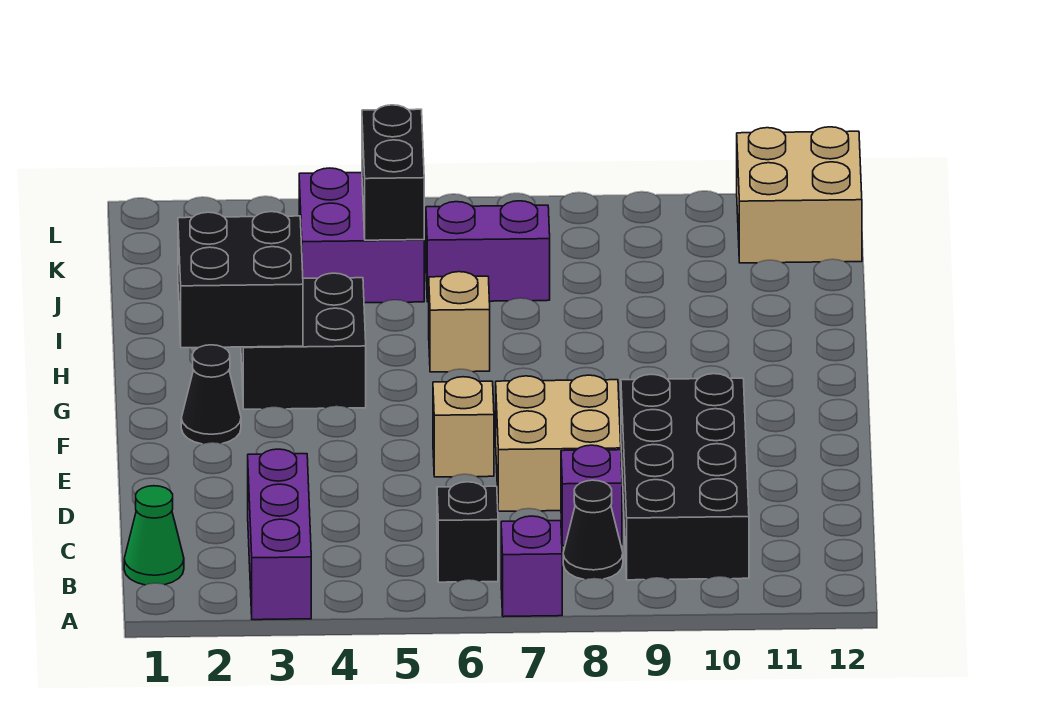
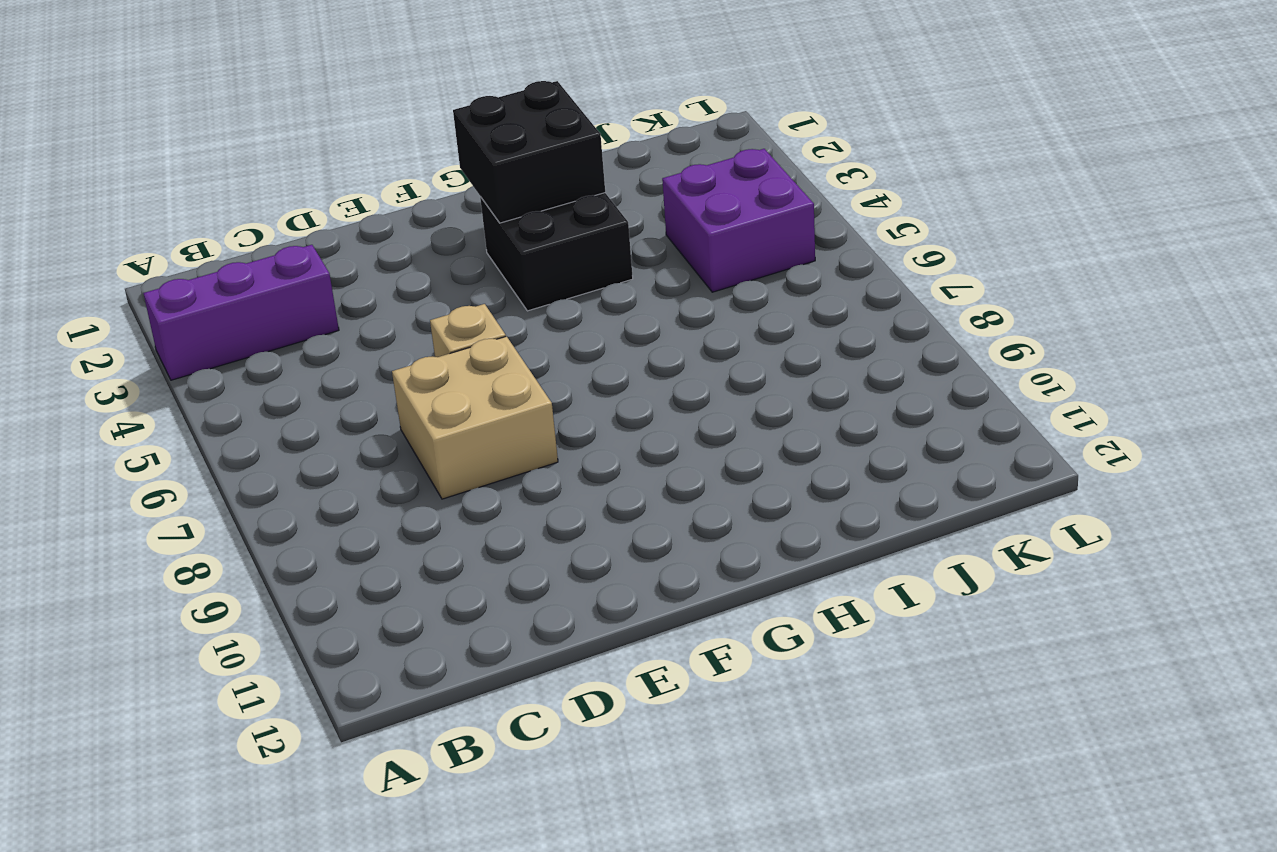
none -> purple brick A7 level 1
none -> green cone B1 level 1
none -> black brick B6 level 1

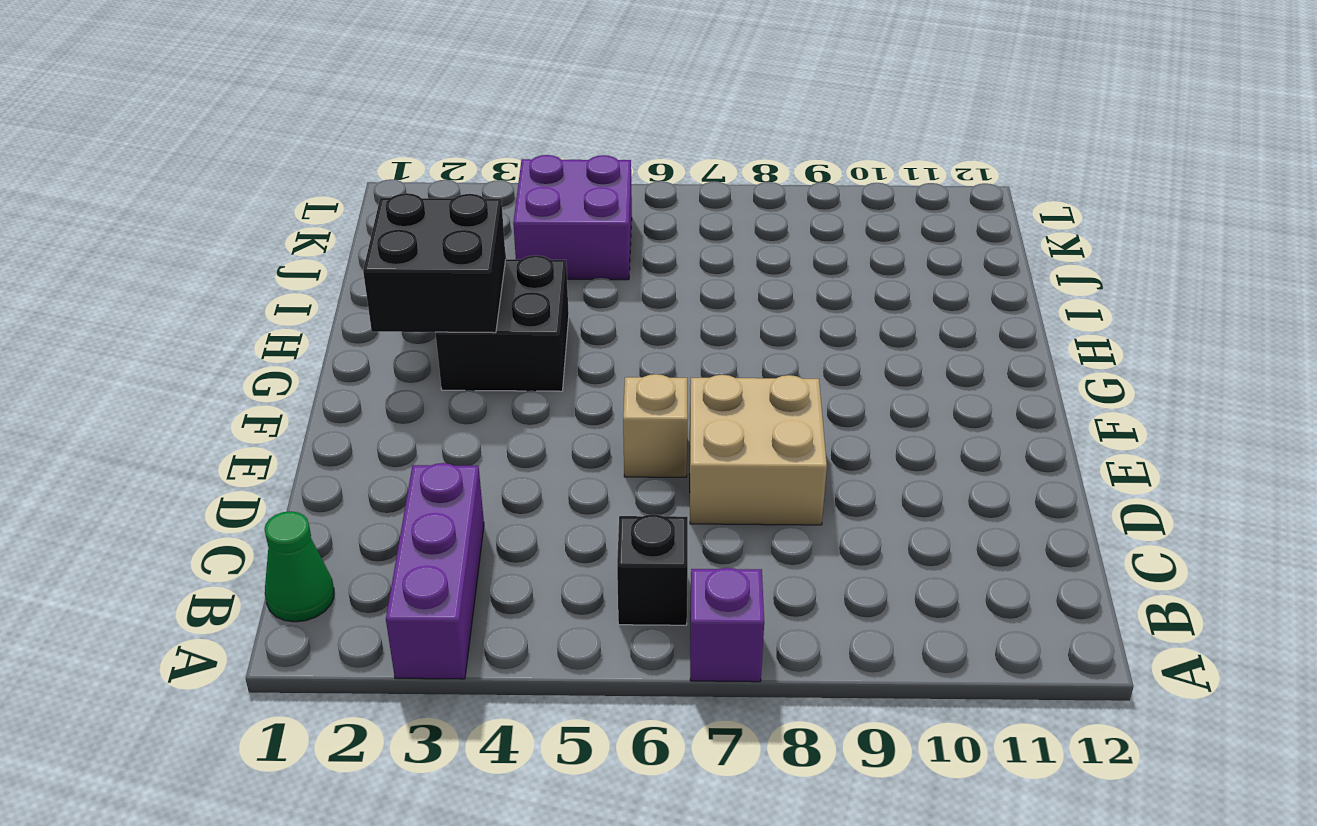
none -> black cone B8 level 1
none -> black brick B9:E10 level 1
none -> purple brick C8 level 1

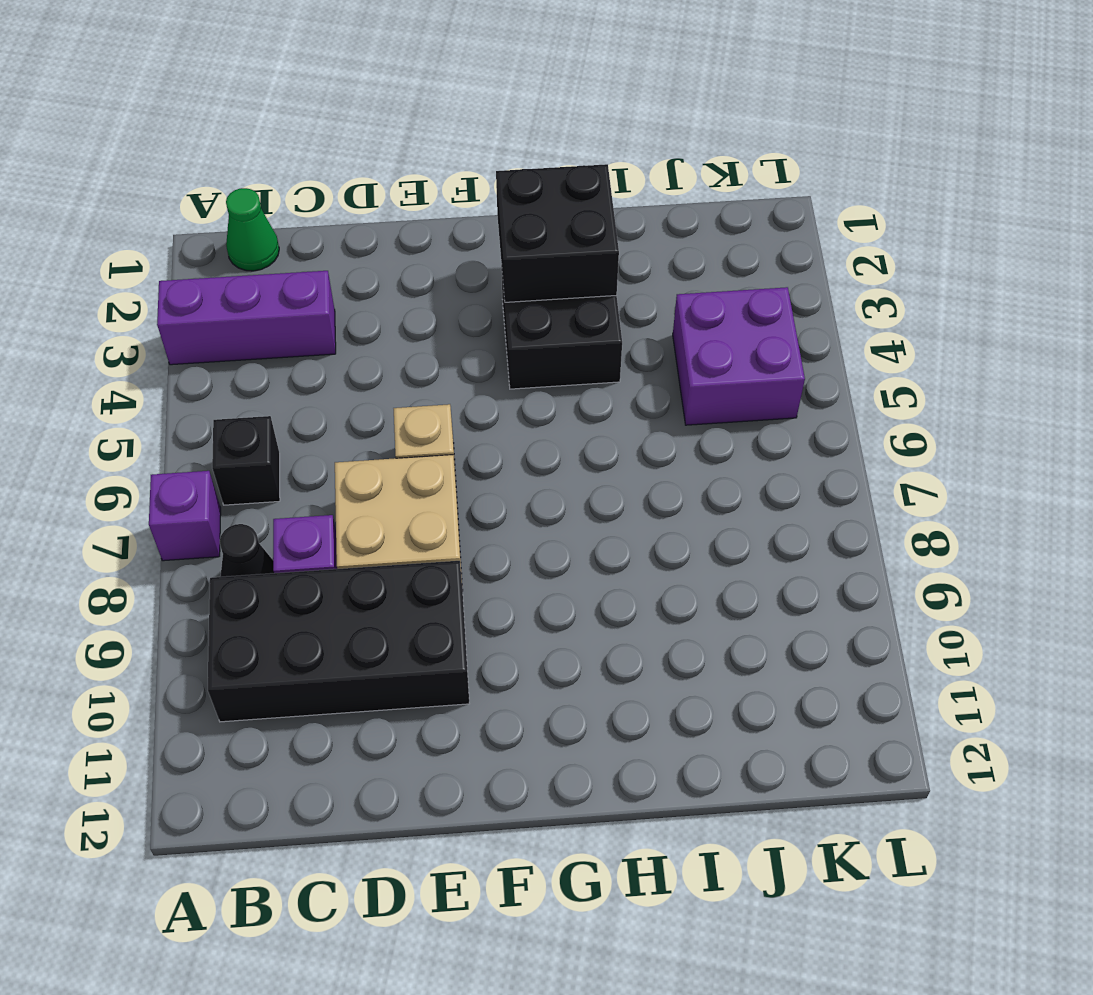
none -> black cone F2 level 1
none -> tan brick H6 level 1
none -> purple brick J6:J7 level 1

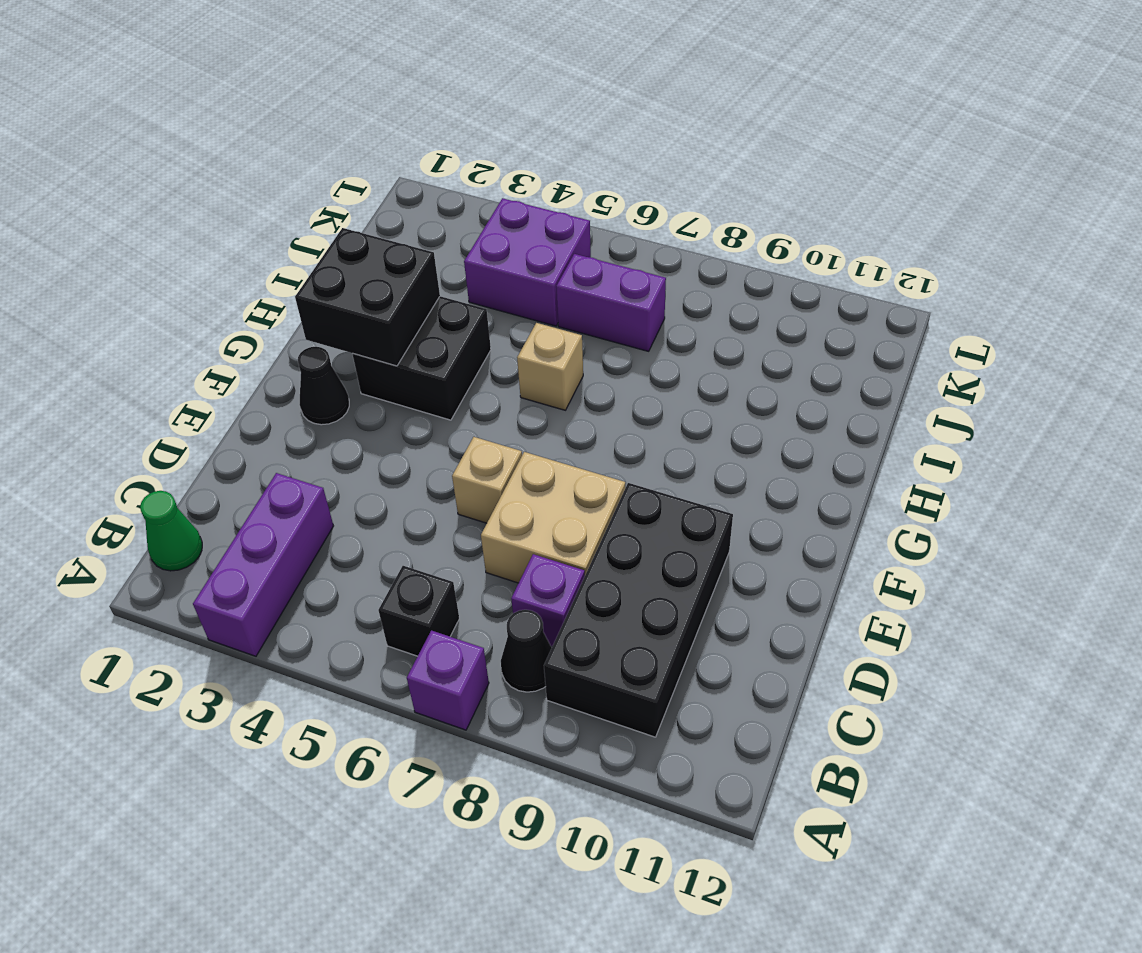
none -> tan brick K11:L12 level 1
none -> black brick J5:K5 level 2

